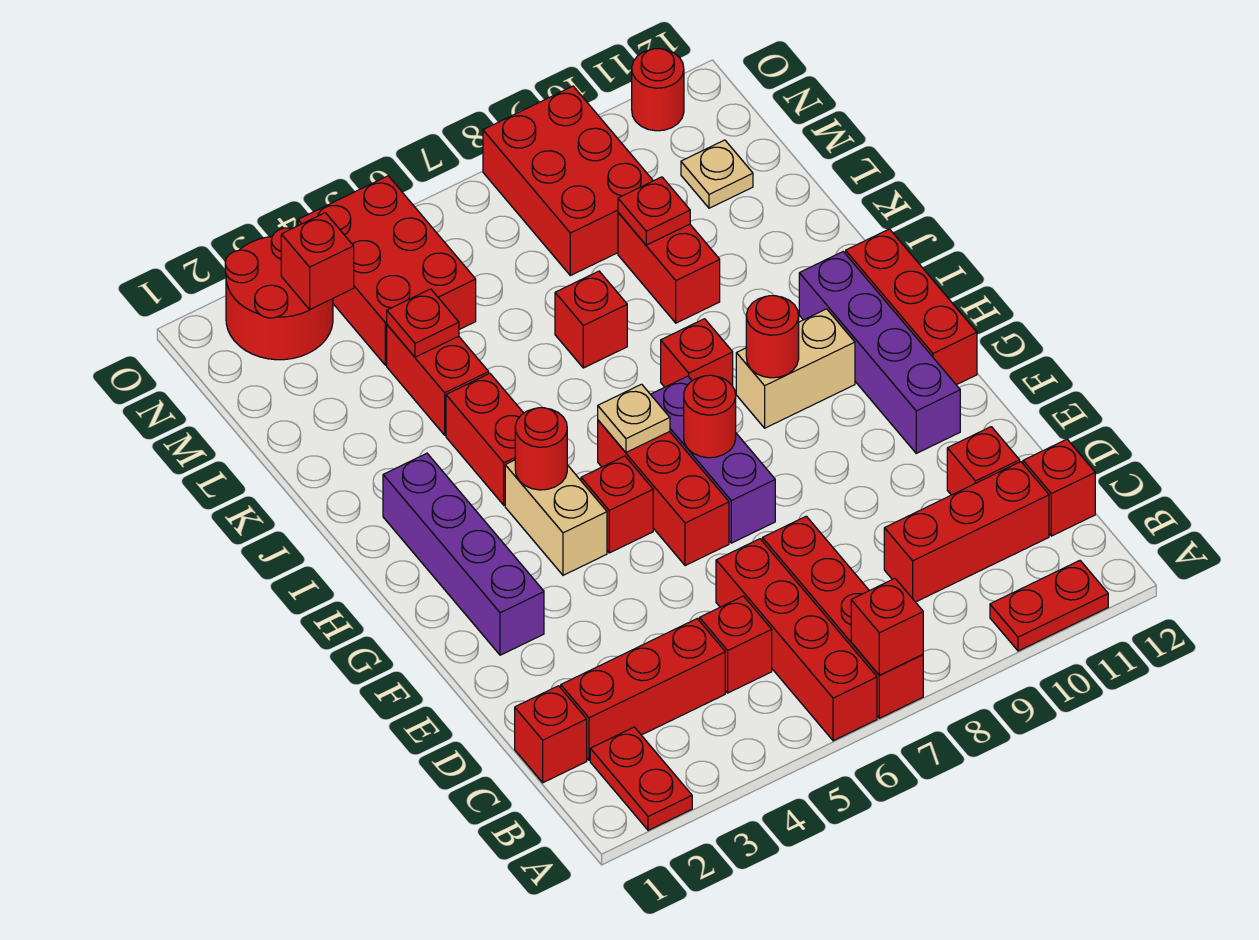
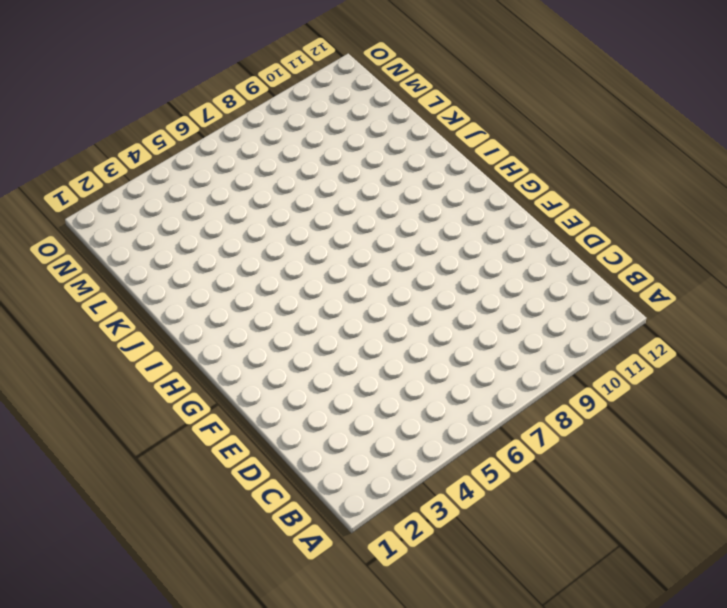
none -> red plate A2:B2 level 1
none -> red brick A6:D6 level 1
none -> red brick A7:D7 level 1
none -> red plate A10:A11 level 1

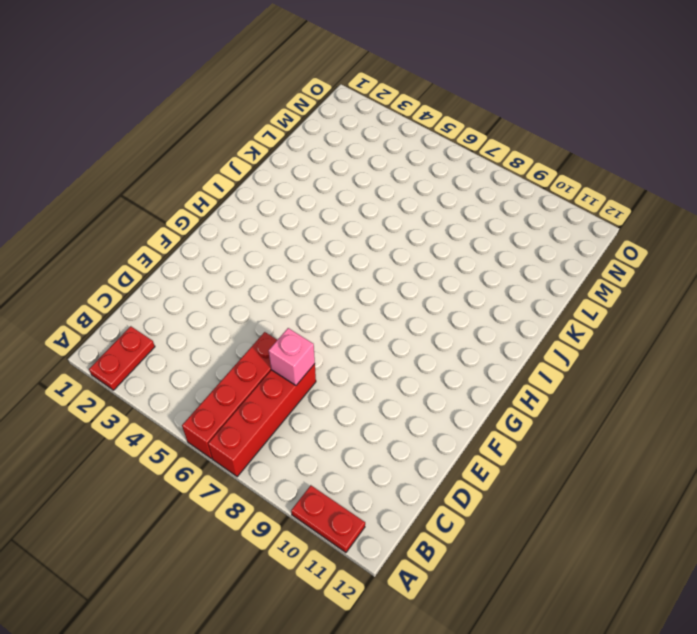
pink brick D7 level 2 -> none
none -> red brick C1 level 1
none -> red brick C2:C4 level 1
none -> red brick C5 level 1
none -> red brick C9:C11 level 1

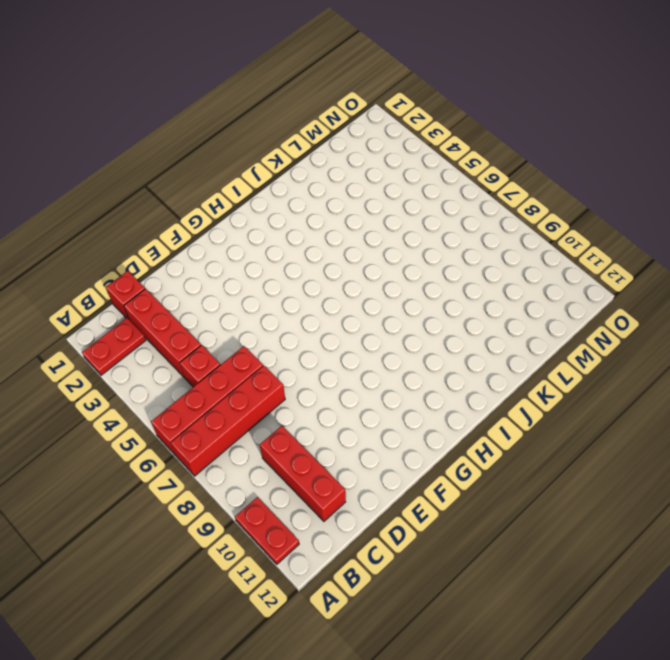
none -> red brick C12 level 1
none -> red brick D11 level 1
none -> purple brick F2:I2 level 1
none -> red brick F6:H6 level 1

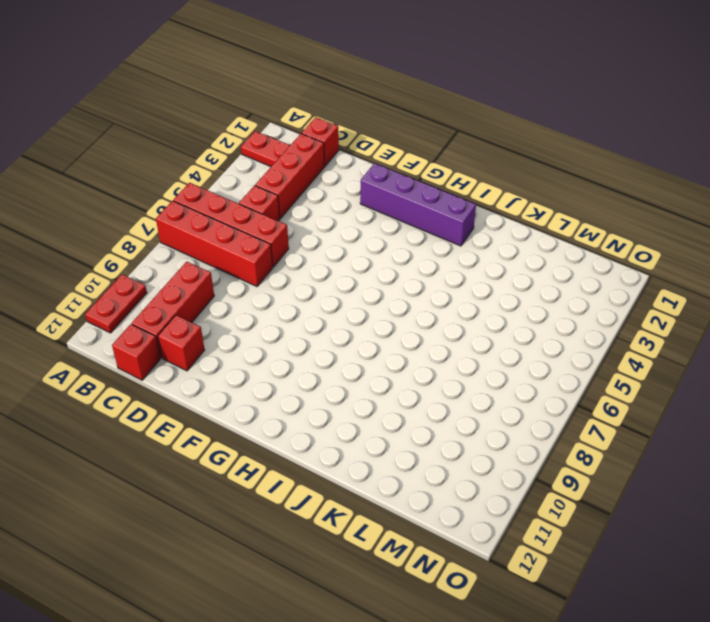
none -> red brick F6:H6 level 1
none -> purple brick F7:H7 level 1
none -> purple brick F11:I11 level 1
none -> tan brick G4:H4 level 1

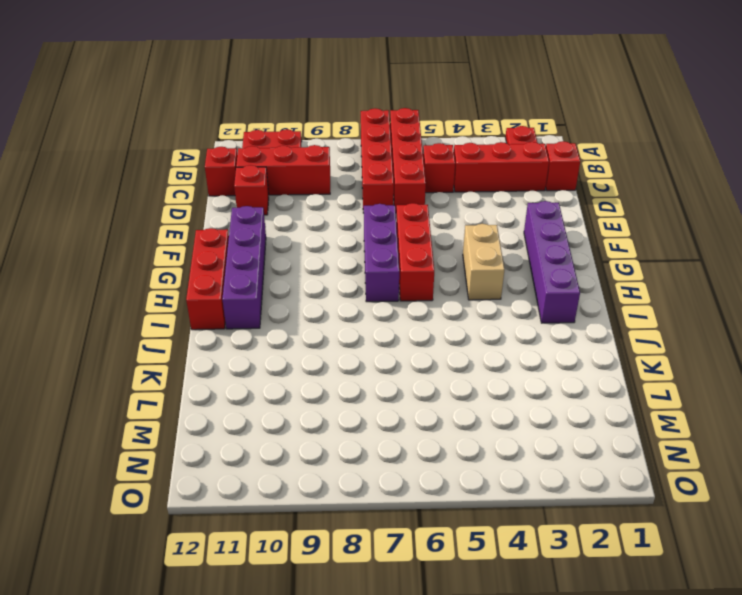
none -> red brick G5 level 1
none -> tan brick H9:H10 level 1
none -> red brick I4:J4 level 1
none -> red brick I8 level 1

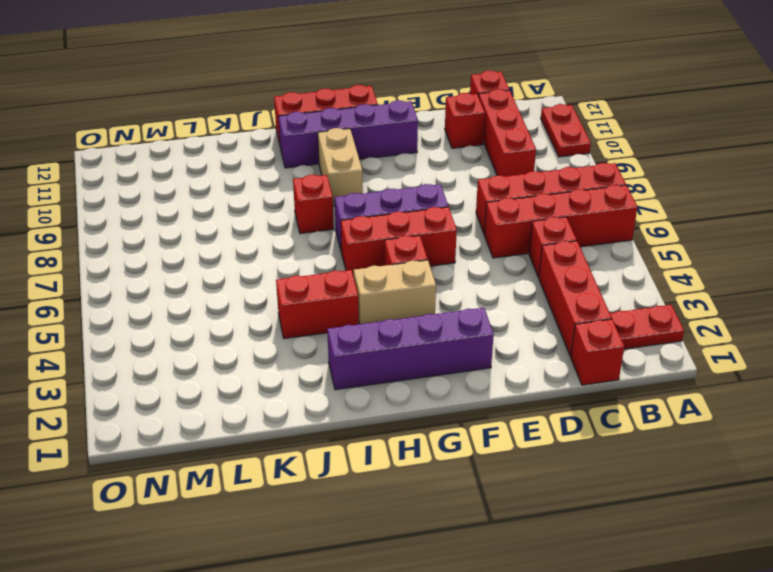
none -> red brick K4:L4 level 1
none -> red brick K7 level 1
none -> red brick K9:L9 level 1
none -> red brick M4:O5 level 1

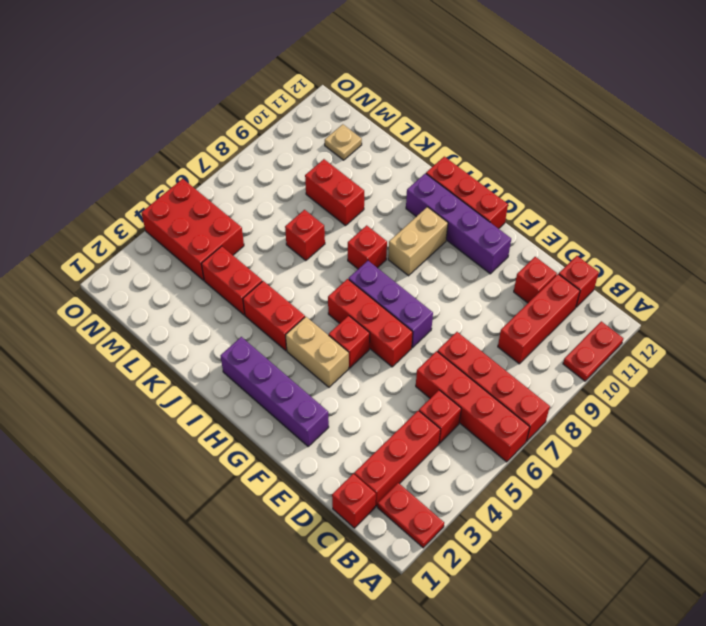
none -> red brick M8:O9 level 1
none -> red round brick N2:O3 level 1
none -> red round brick O11 level 1
none -> red brick A7 level 2

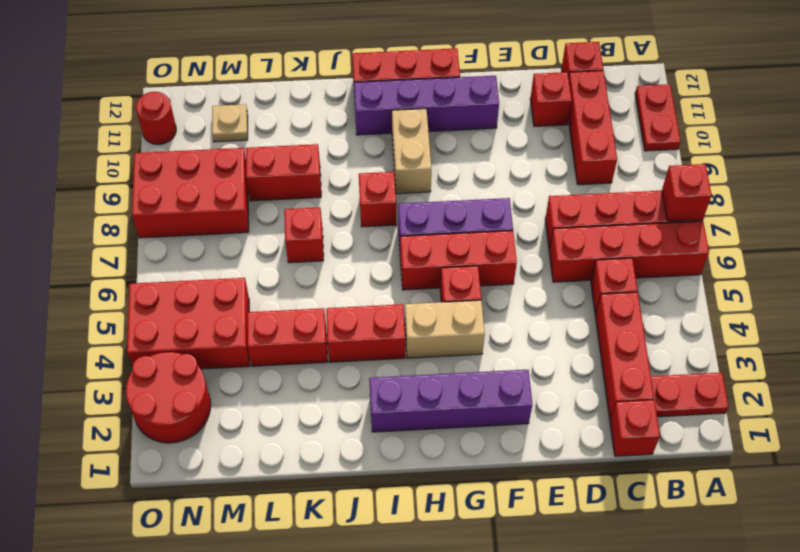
none -> red round brick G7 level 2
none -> red round brick H4 level 2
none -> tan plate H6 level 2
none -> red round brick H9 level 2

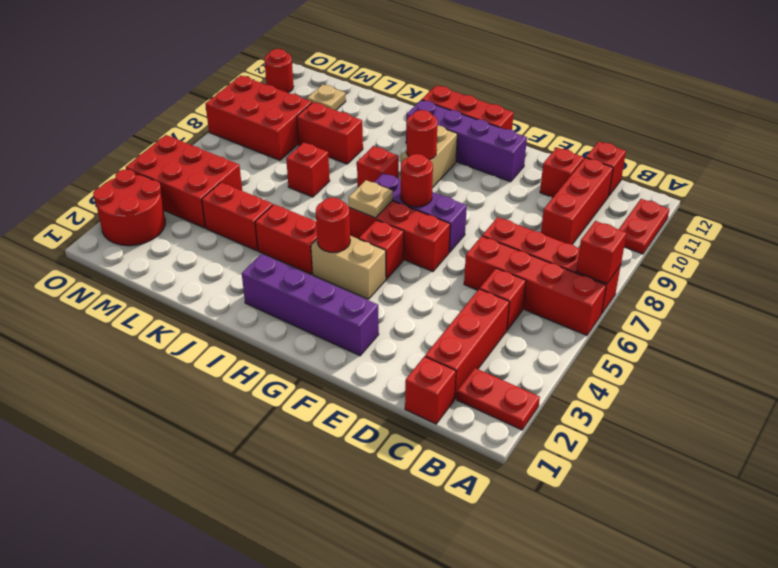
none -> red plate L4 level 2
none -> red plate L9 level 2
none -> red brick N3 level 2

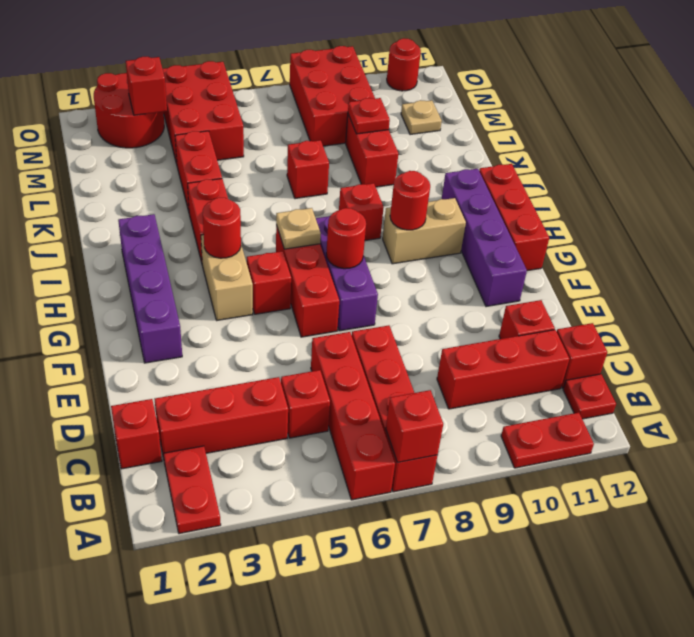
red plate B12 level 1 -> red plate L4 level 2

